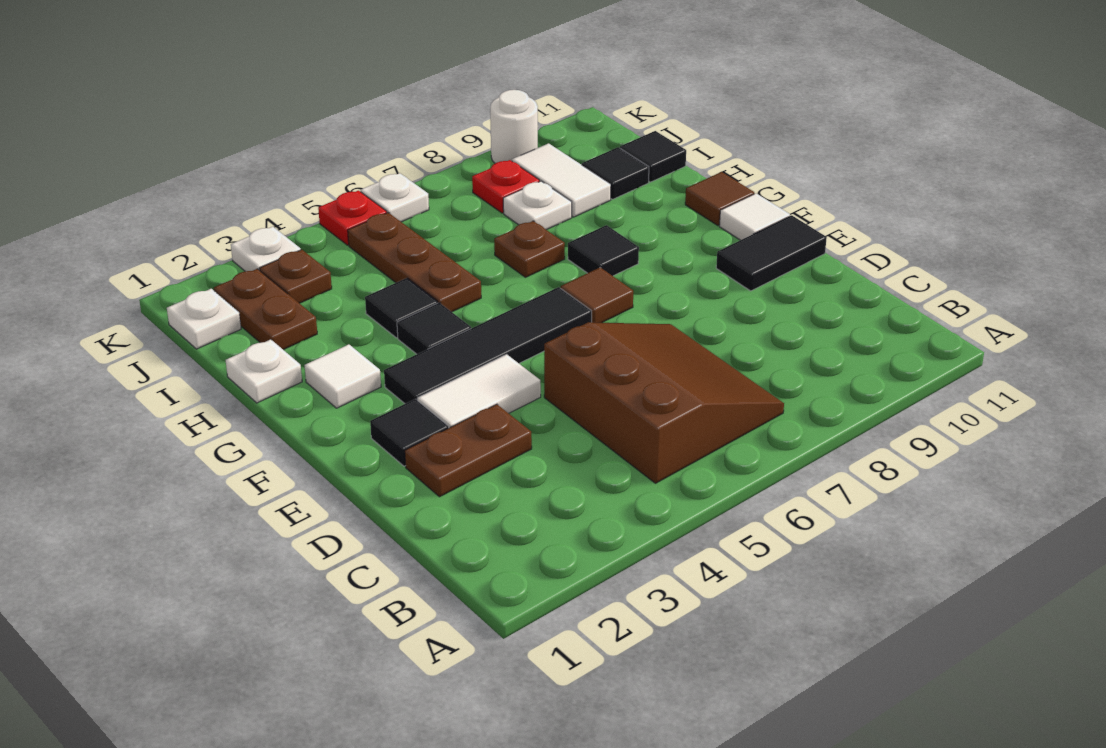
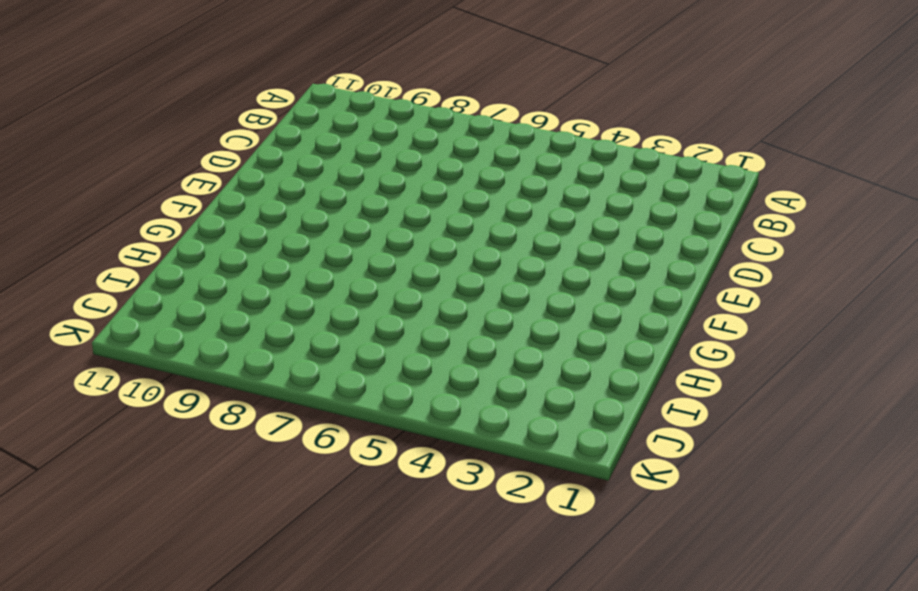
none -> brown slope B5:D7 level 1 top 5
none -> brown plate D2:D3 level 1
none -> black tile E2 level 1

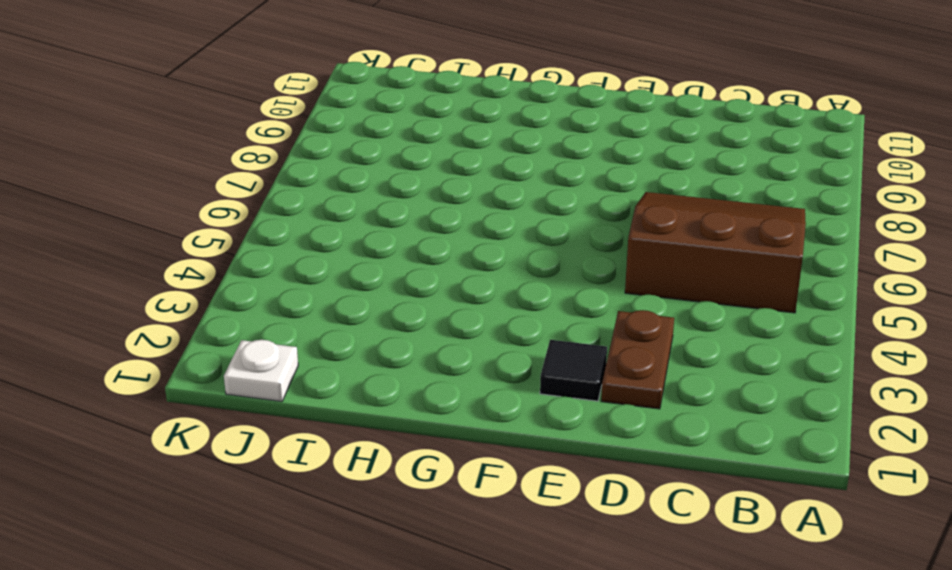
none -> white tile E3:E4 level 1
none -> black tile E10:E11 level 1
none -> black tile F3:F6 level 1

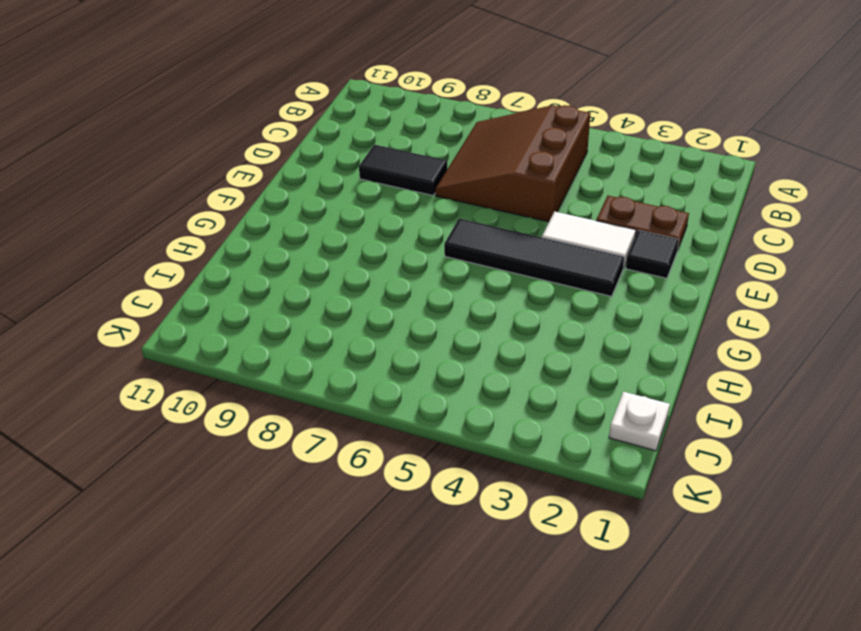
black tile D8:D9 level 1 -> black tile E10:E11 level 1
none -> brown tile F7 level 1
none -> white tile F11 level 1
none -> white tile G2 level 1

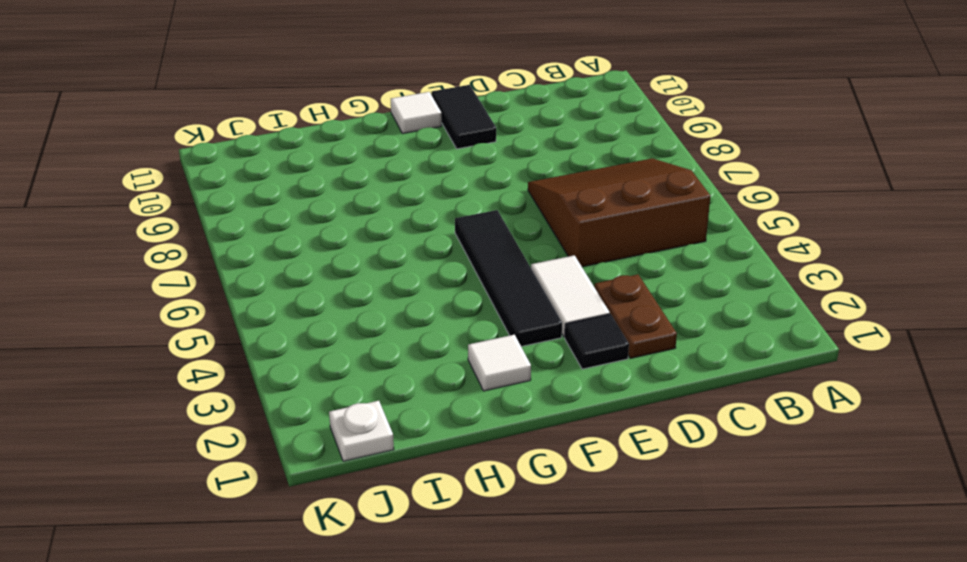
none -> brown tile F7 level 1
none -> black tile G4 level 1
none -> black tile G8 level 1

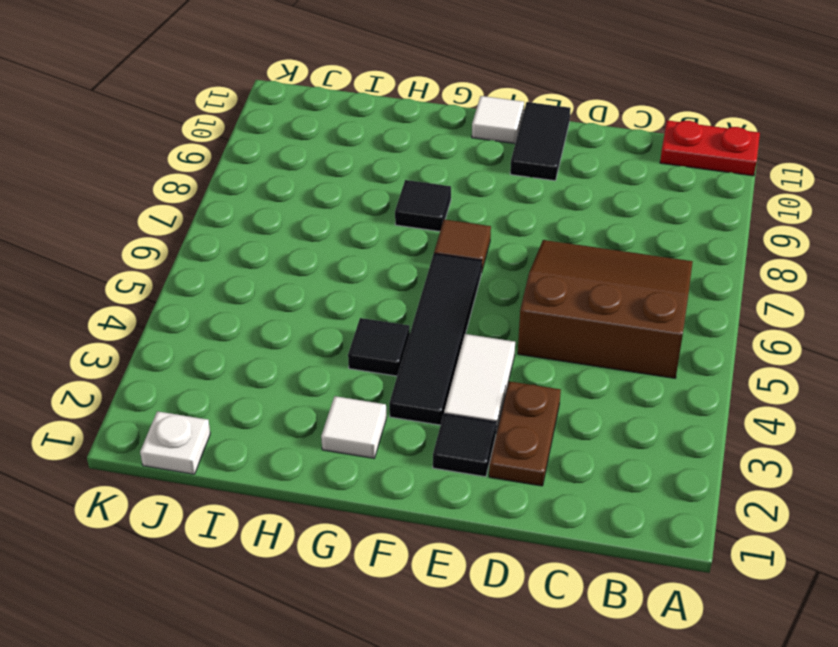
red plate A11:B11 level 1 -> none
none -> brown tile G11 level 1
none -> white plate H1 level 1
none -> black tile H4 level 1

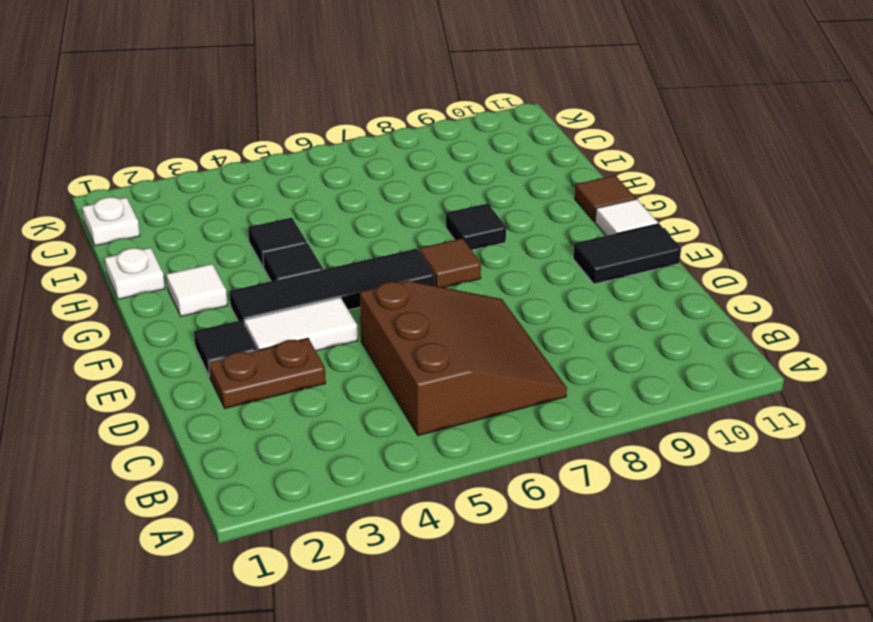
none -> brown plate H5:J5 level 1
none -> brown plate H7 level 1
none -> brown plate I2:J2 level 1

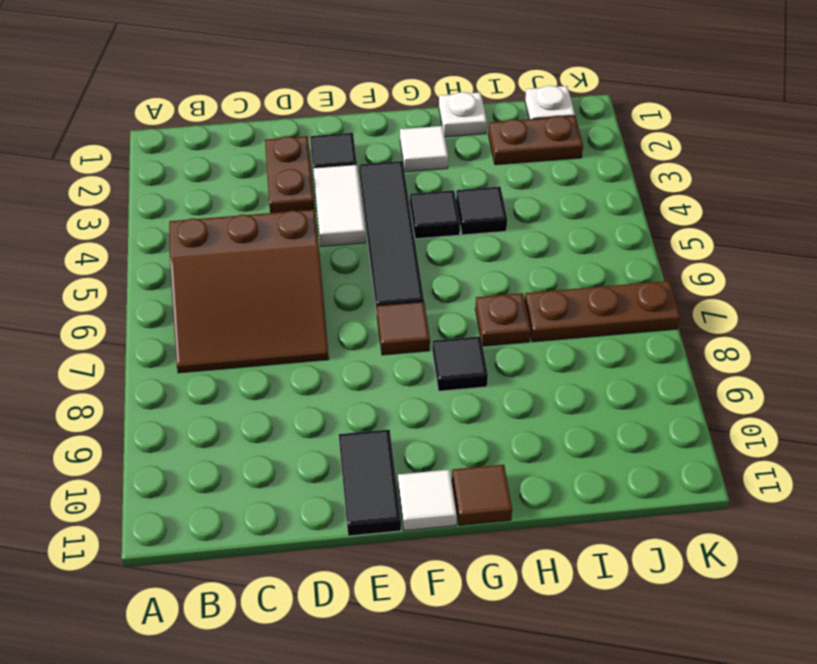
brown plate I7:K7 level 1 -> brown plate H5:J5 level 1
none -> white plate I8 level 1
none -> white tile I9:J9 level 1
none -> black tile I10 level 1

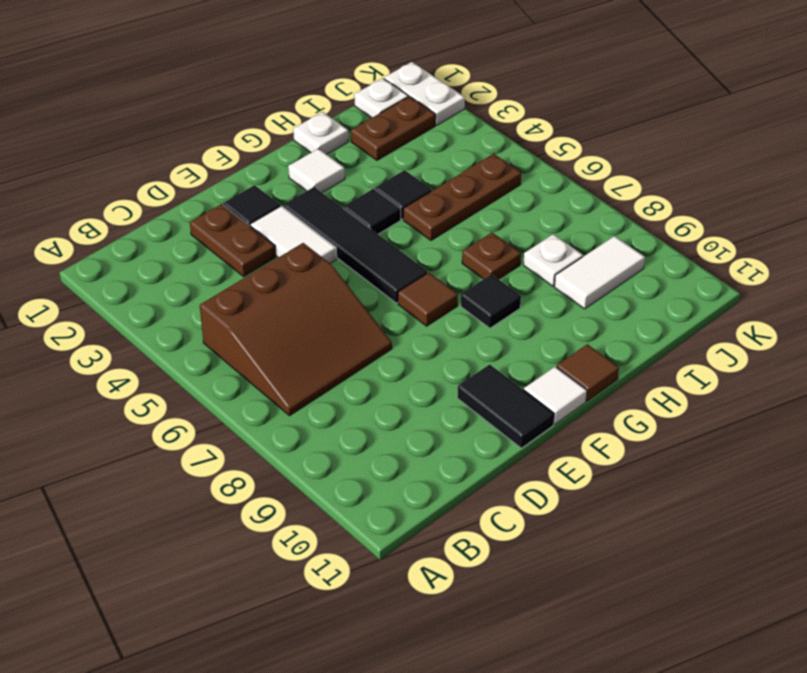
white plate K1:K2 level 1 -> none
none -> black tile I10 level 1
none -> black tile I11 level 1
none -> brown plate J3 level 1

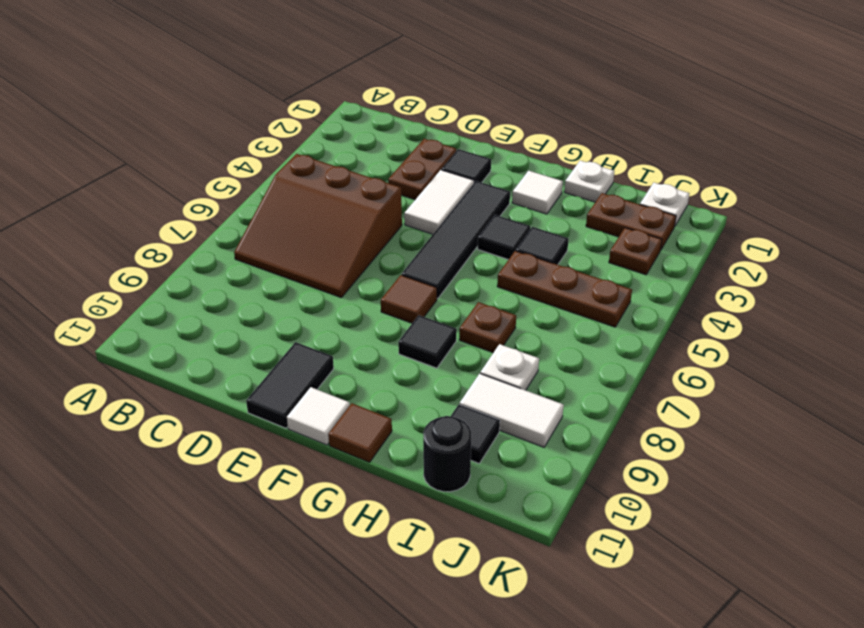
black round brick I11 level 1 -> black tile I11 level 1
none -> red plate J8 level 1
none -> white plate K3 level 1
none -> red plate K5 level 1

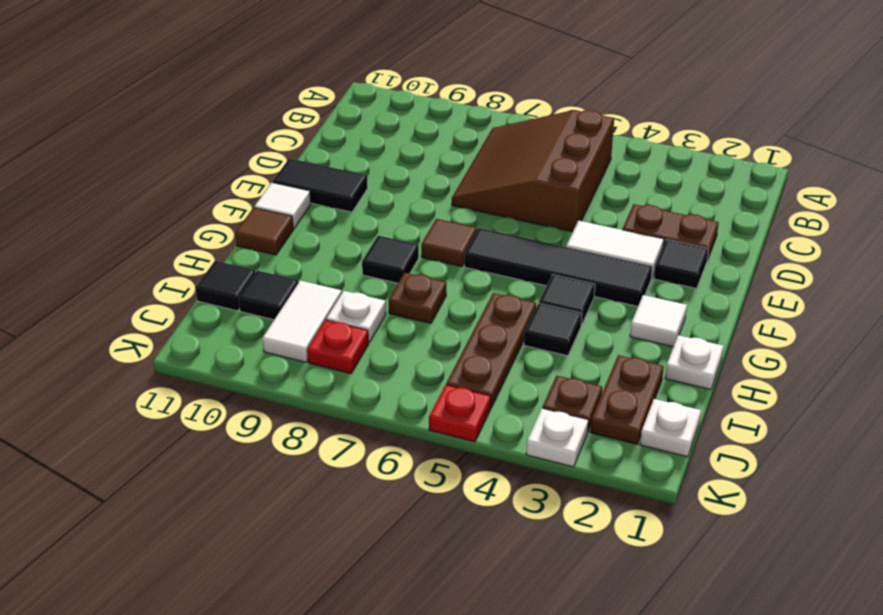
none -> white plate K6 level 1
none -> white round brick K9 level 1

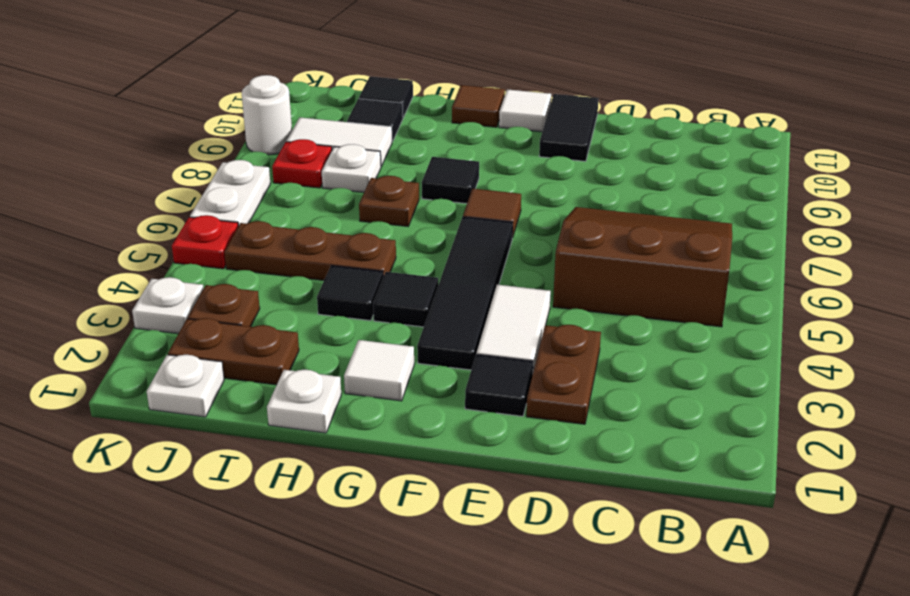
white plate K6:K7 level 1 -> white plate K6 level 1

